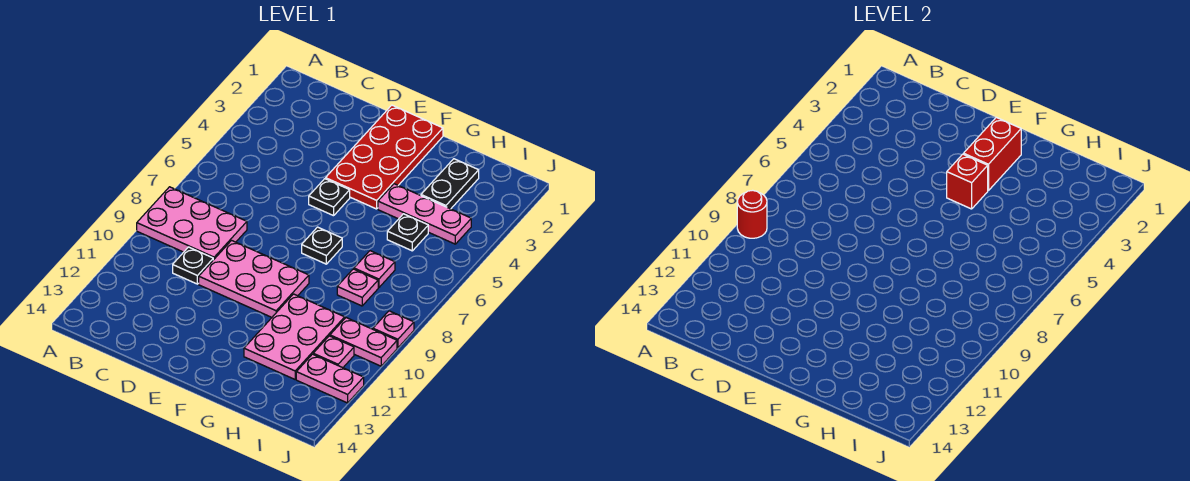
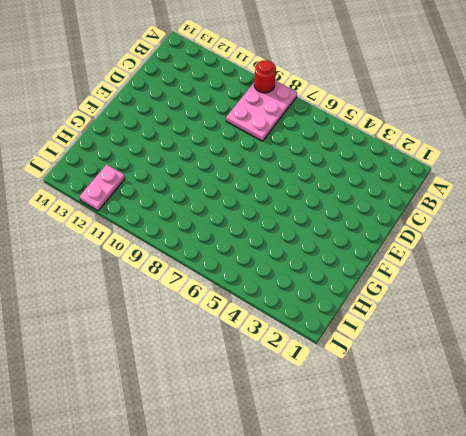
none -> black plate C10 level 1
none -> pink plate D9:F10 level 1
none -> red plate E1:F4 level 1

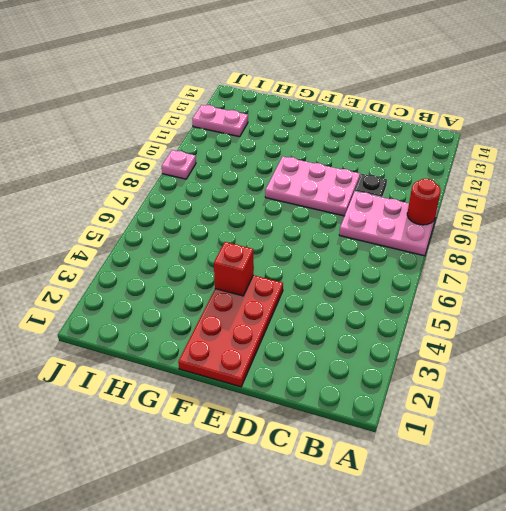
none -> black plate E5 level 1
none -> black plate F7 level 1
none -> pink plate G4:I4 level 1

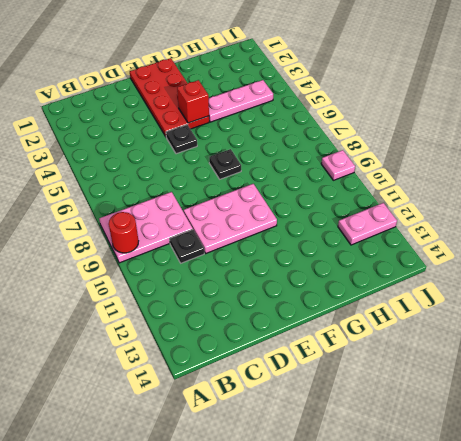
none -> pink plate G10:H12 level 1
none -> black plate H2:H3 level 1
none -> black plate H5 level 1

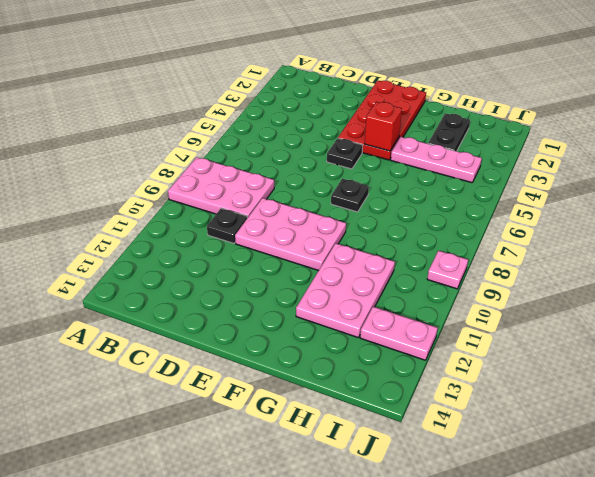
none -> black plate H5 level 1
none -> pink plate H7 level 1
none -> pink plate H8 level 1

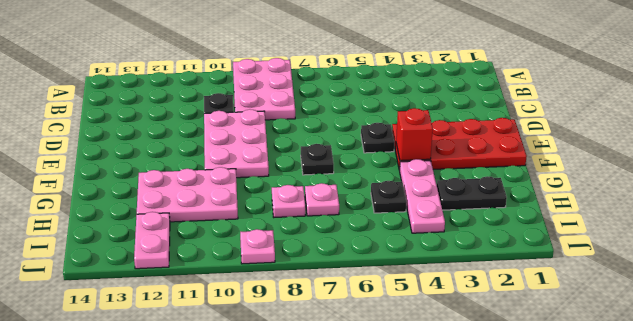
none -> pink plate I10:J10 level 1
none -> pink plate I11 level 1
none -> red round brick A9 level 2

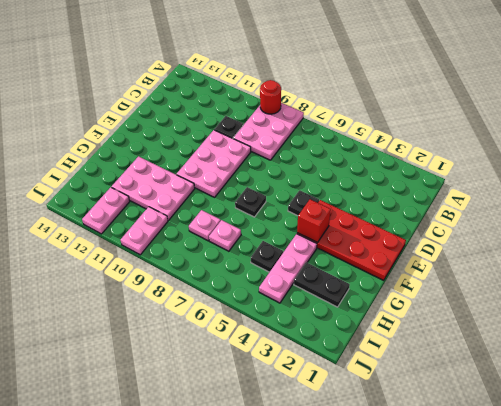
none -> pink plate I11 level 1
none -> pink plate J9 level 1
none -> red brick F2:F3 level 2

